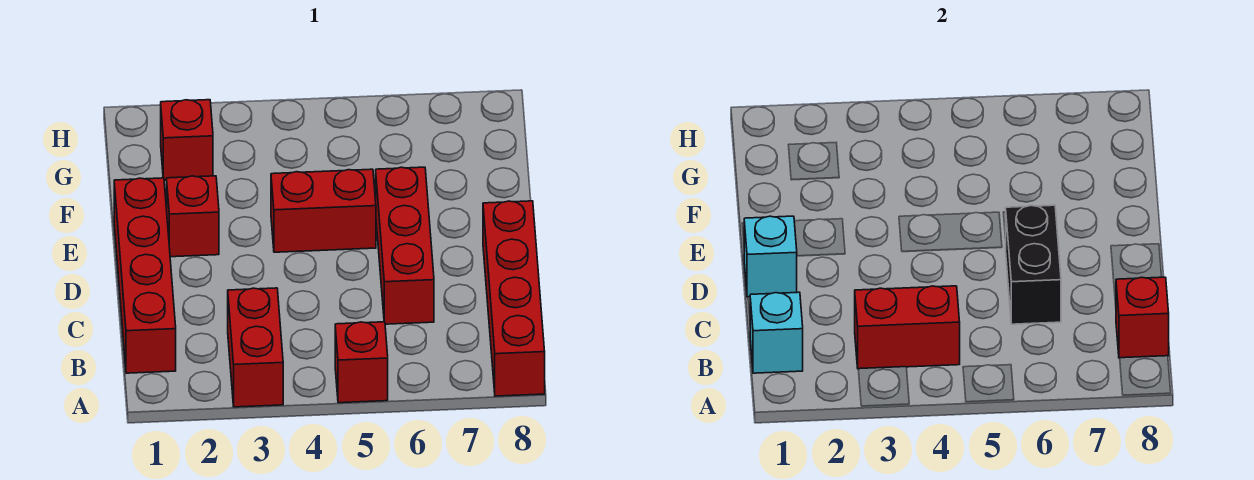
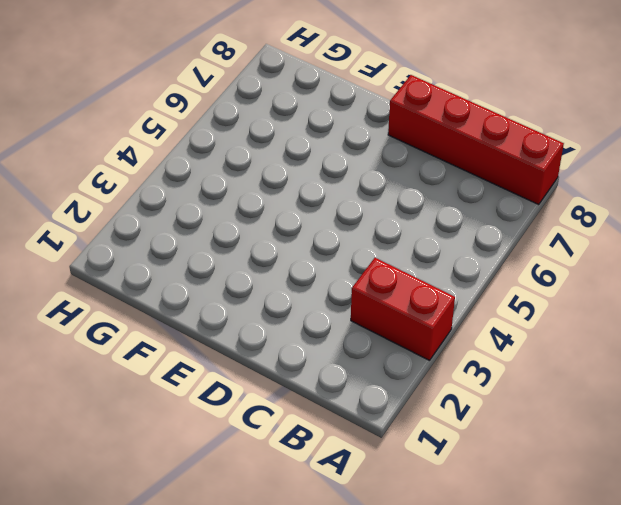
none -> red brick A5 level 1
none -> red brick B1:E1 level 1
none -> red brick C6:E6 level 1

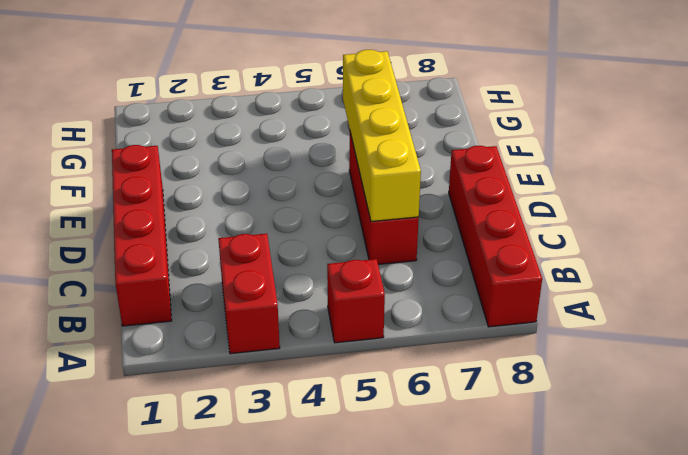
yellow brick C6:F6 level 2 -> black brick C6:D6 level 2
none -> red brick E2 level 1
none -> red brick E4:E5 level 1
none -> red brick G2 level 1

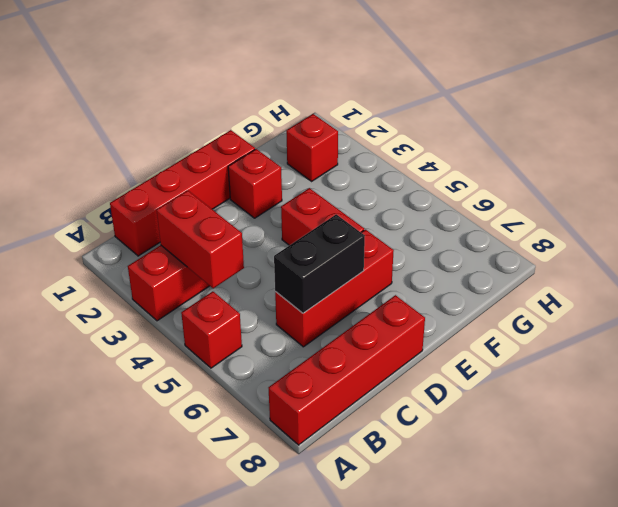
none -> cyan brick B1 level 2
none -> red brick B8 level 2
none -> cyan brick D1 level 2

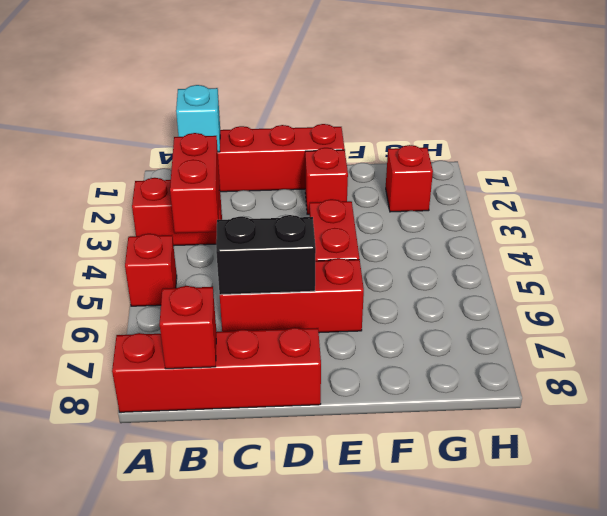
none -> cyan brick D1 level 2

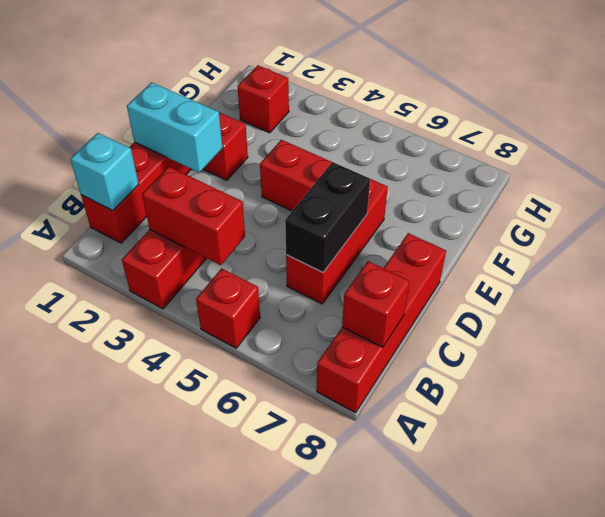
cyan brick D1:D2 level 2 -> cyan brick D1 level 2

